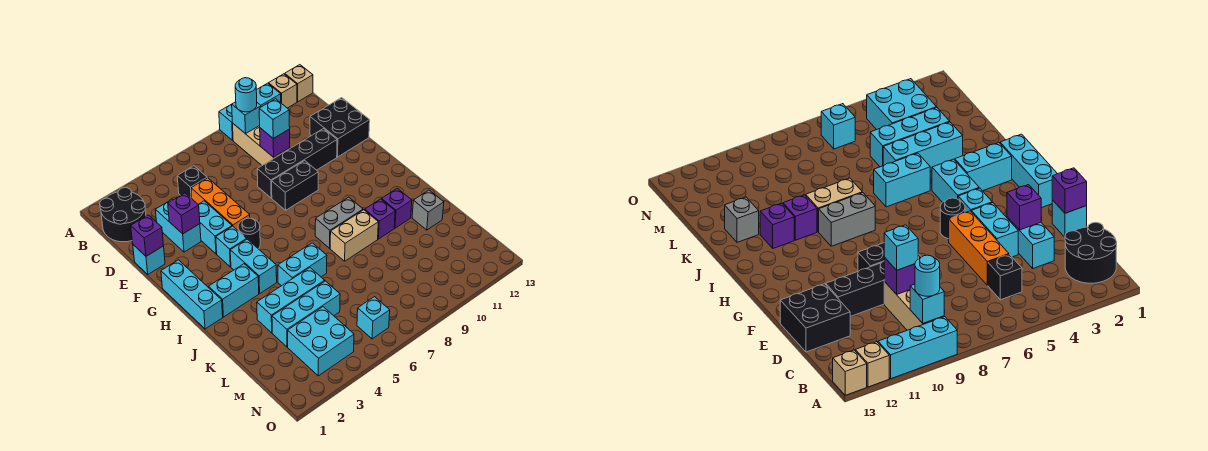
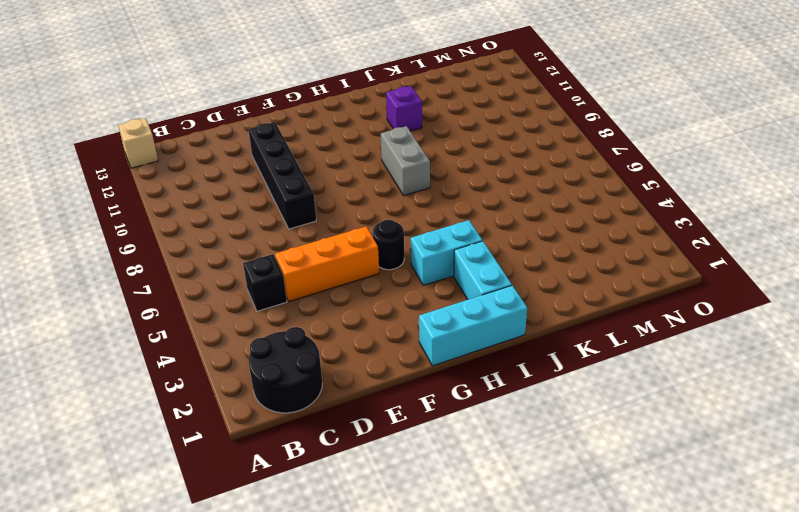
none -> cyan brick A9:A11 level 1
none -> tan brick A12 level 1
none -> tan brick B9:D9 level 1
none -> cyan brick D3:E3 level 1

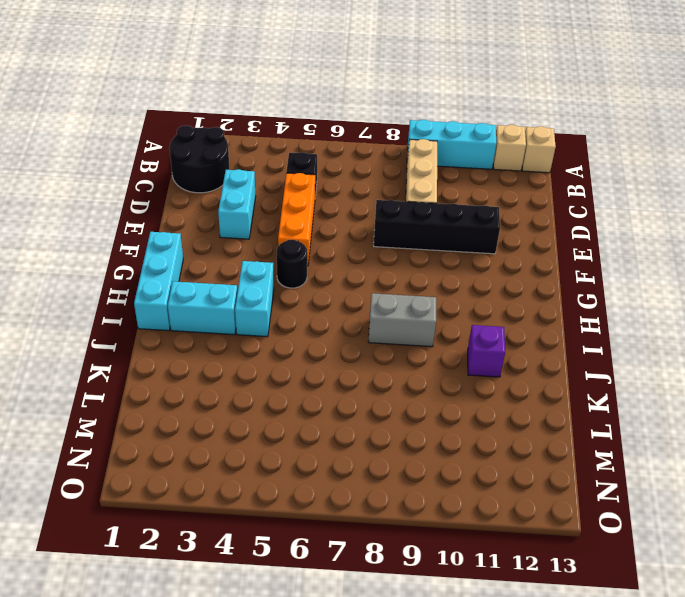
none -> black brick D12:E13 level 1
none -> cyan brick E1 level 1
none -> cyan brick E4:F4 level 1
none -> black brick F8:F9 level 1

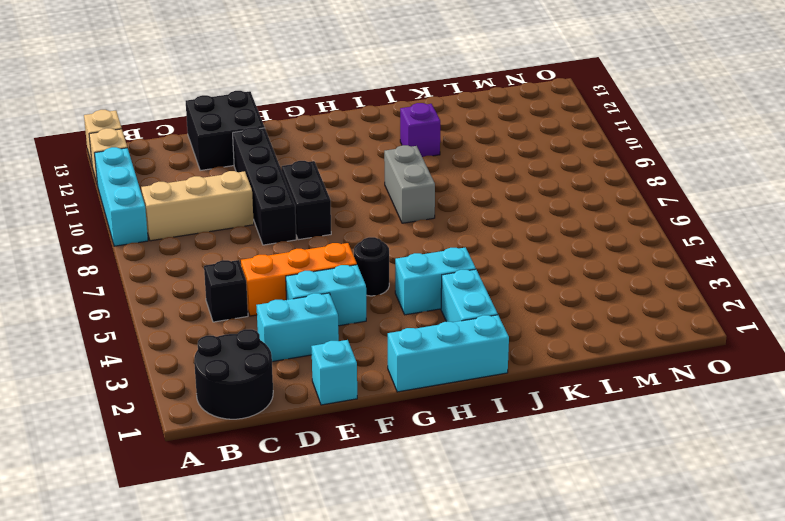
none -> cyan brick G4 level 1
none -> cyan brick J5:J6 level 1
none -> tan brick J8:J9 level 1
none -> purple brick J10 level 1

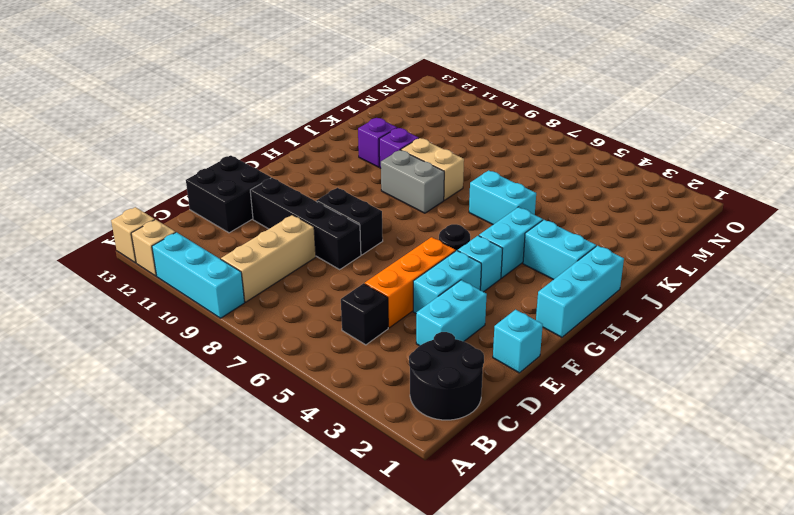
none -> cyan brick K3:K5 level 1
none -> grey brick K12 level 1
none -> cyan brick L3:L5 level 1
none -> cyan brick M3:N4 level 1

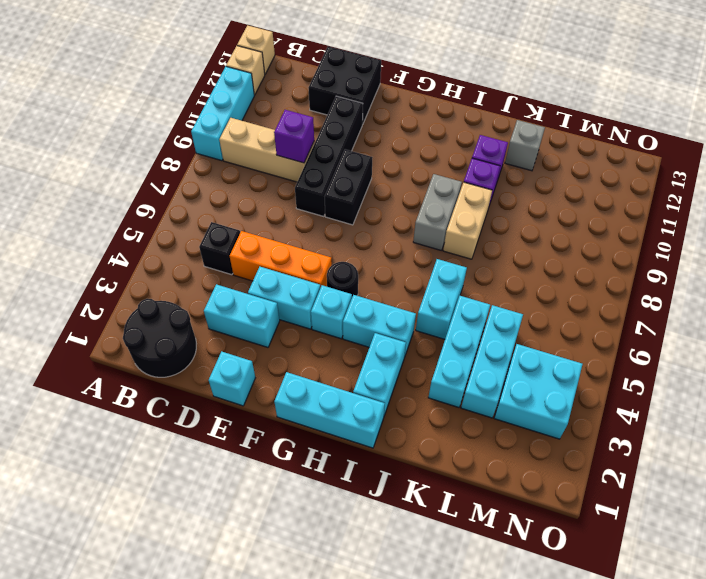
none -> cyan brick N6 level 1
none -> cyan brick B9 level 2
none -> purple brick E1 level 2
none -> purple brick E3 level 2

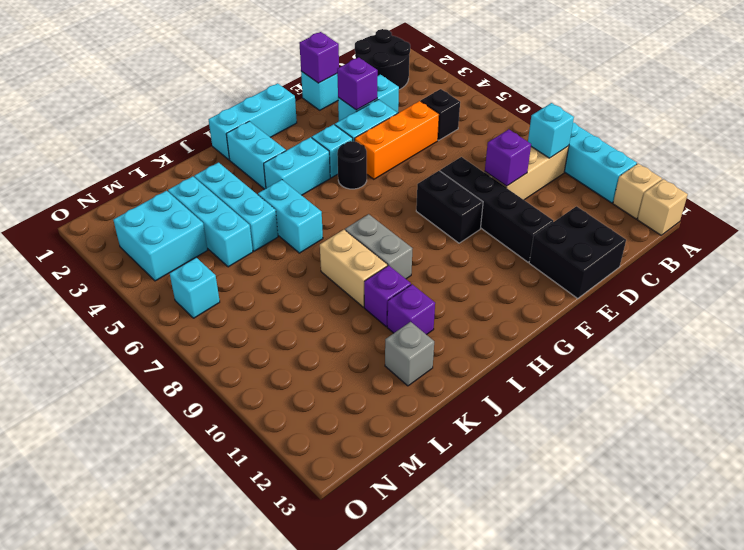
none -> cyan round brick B9 level 3
none -> cyan brick D9 level 3

